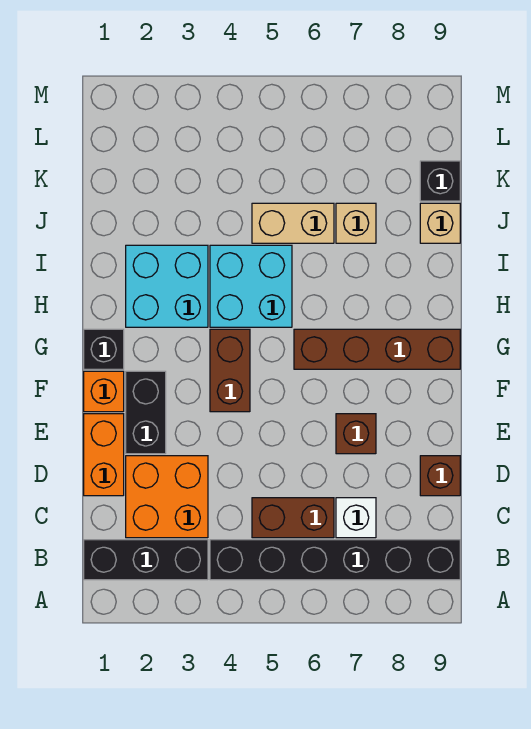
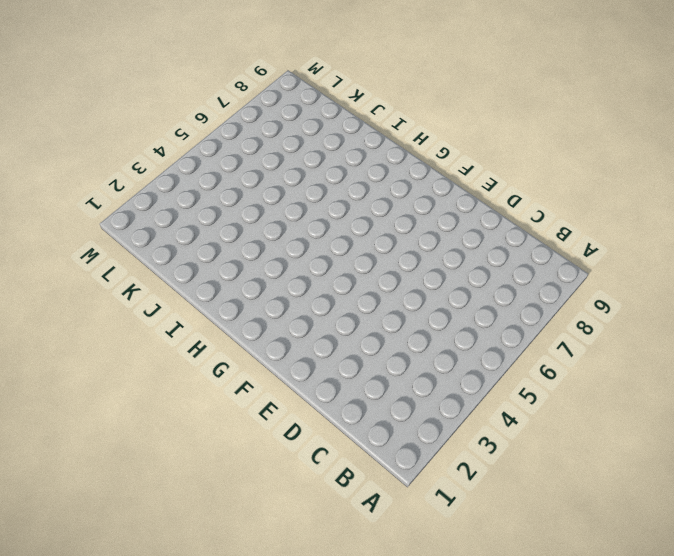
none -> black brick B1:B3 level 1
none -> black brick B4:B9 level 1
none -> orange brick C2:D3 level 1

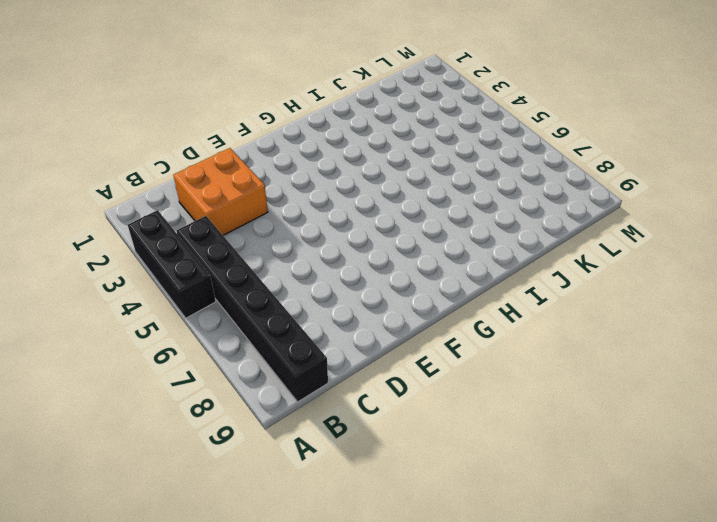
black brick A3:A5 level 1 -> black brick B1:B3 level 1
none -> brown brick C5:C6 level 1
none -> white brick C7 level 1
none -> orange brick D1:E1 level 1

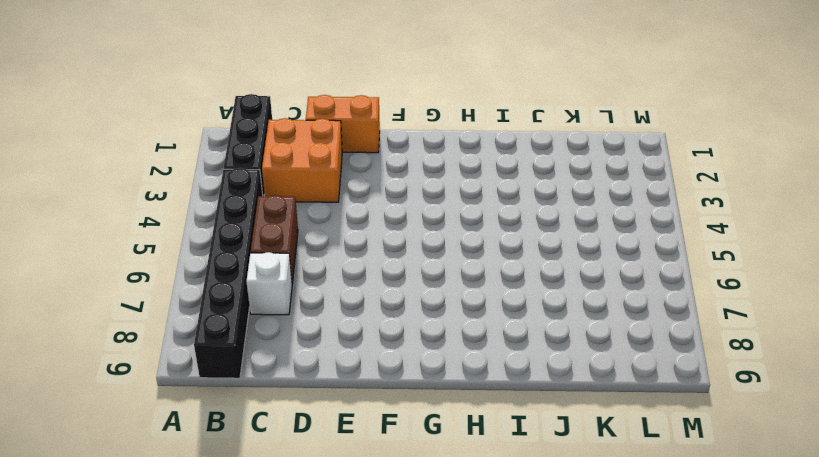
none -> brown brick D9 level 1
none -> black brick E2:F2 level 1
none -> brown brick E7 level 1

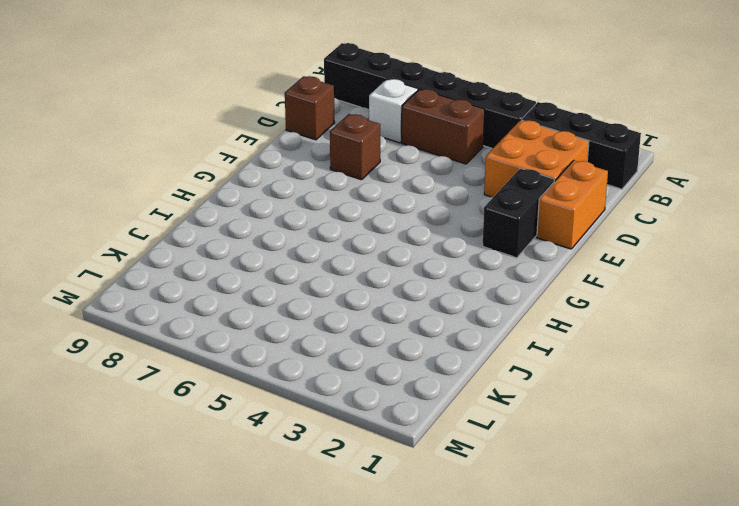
none -> orange brick F1 level 1
none -> brown brick F4:G4 level 1
none -> black brick G1 level 1

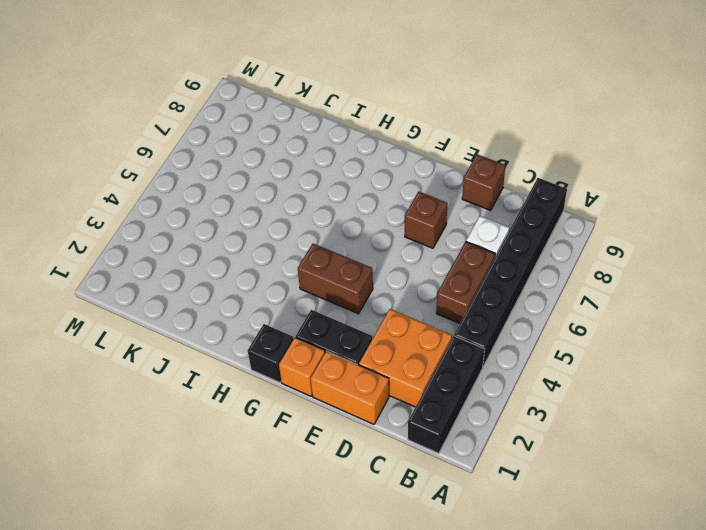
none -> brown brick G6:G9 level 1
none -> cyan brick H2:I3 level 1
none -> cyan brick H4:I5 level 1

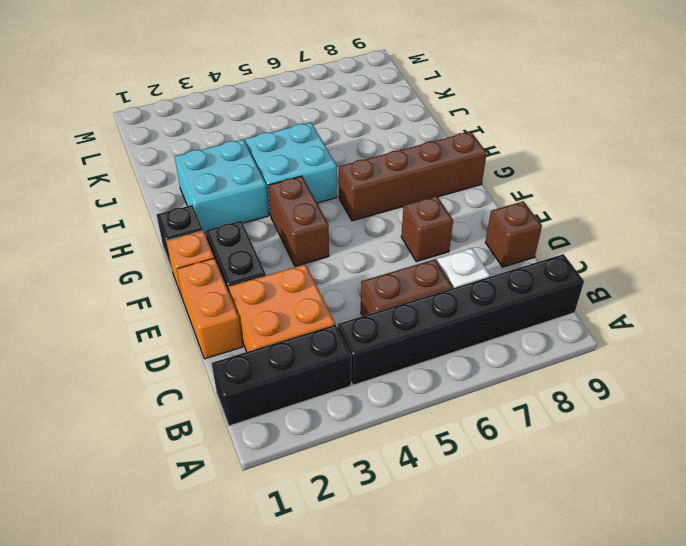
none -> tan brick J5:J6 level 1
none -> tan brick J7 level 1
none -> tan brick J9 level 1

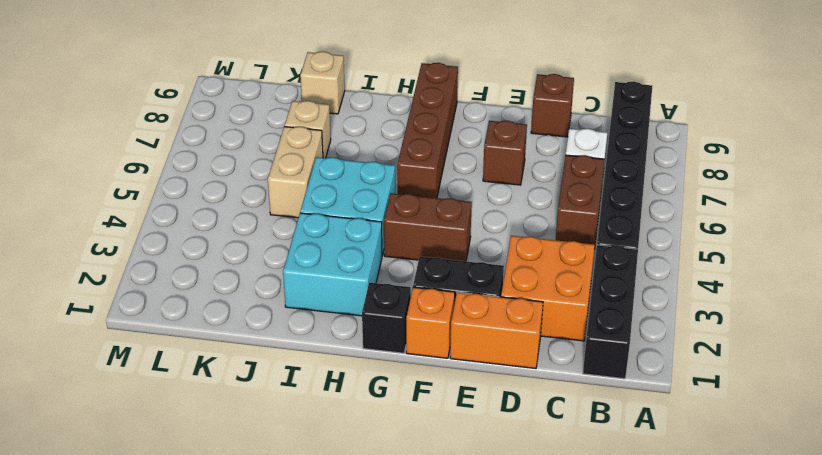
none -> black brick K9 level 1

